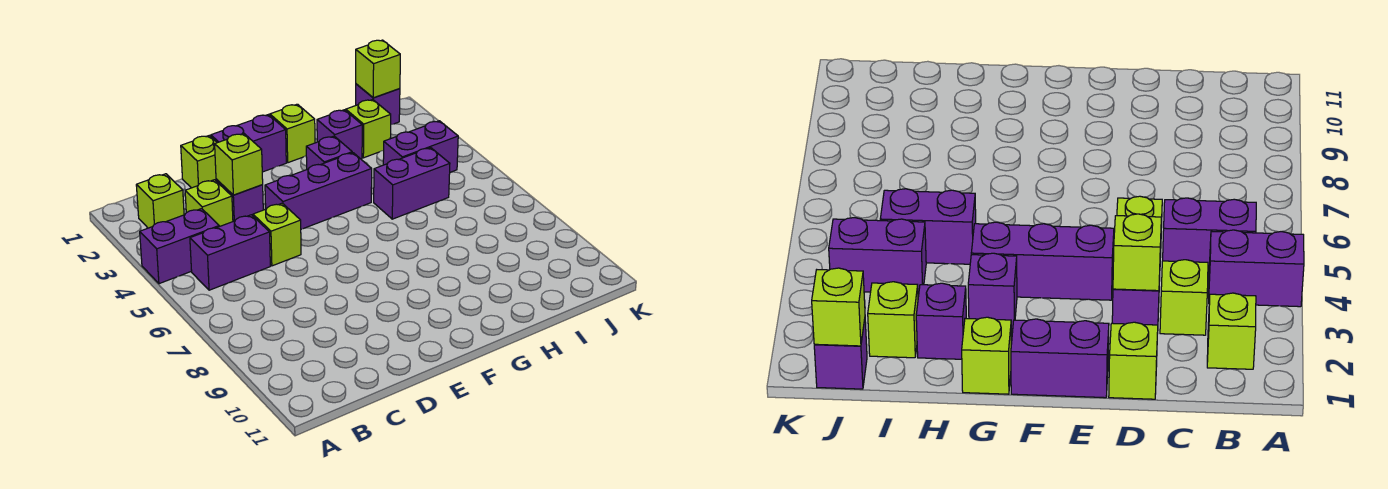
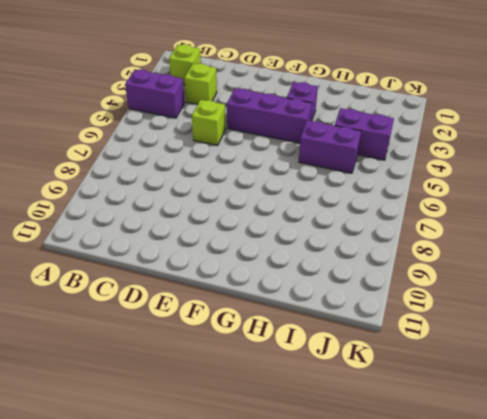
none -> purple brick B5:C5 level 1
none -> lime brick D1 level 1
none -> purple brick D3 level 1

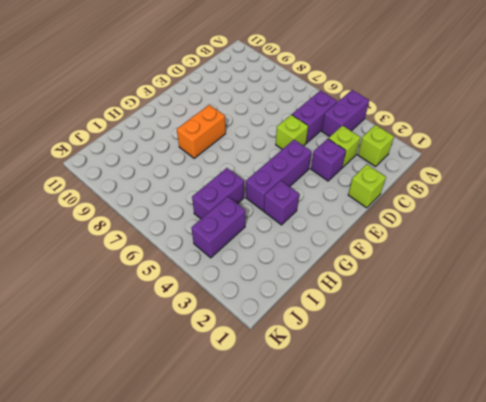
orange brick F8:G8 level 1 -> none
none -> purple brick E1:F1 level 1
none -> lime brick G1 level 1
none -> purple brick H2 level 1

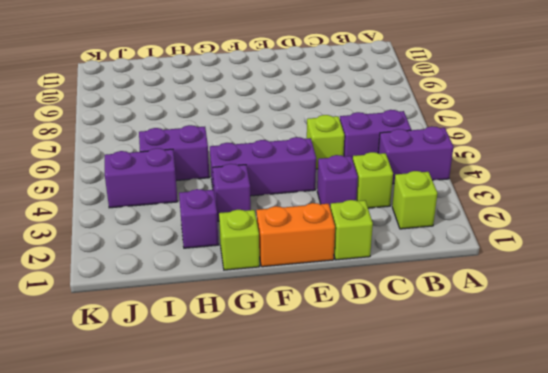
orange brick E1:F1 level 1 -> purple brick E1:F1 level 1
none -> lime brick I2 level 1
none -> purple brick J1 level 1
none -> lime brick D3 level 2

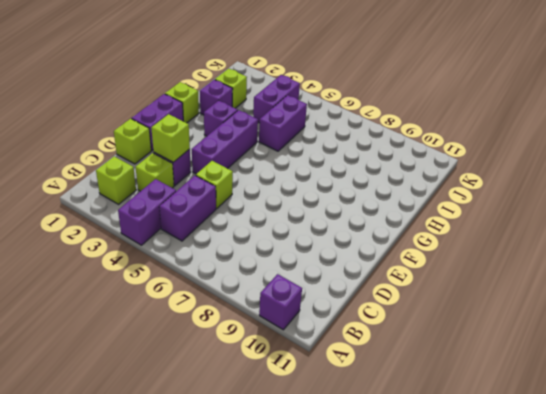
purple brick A10 level 1 -> purple brick J1 level 1
none -> lime brick J1 level 2

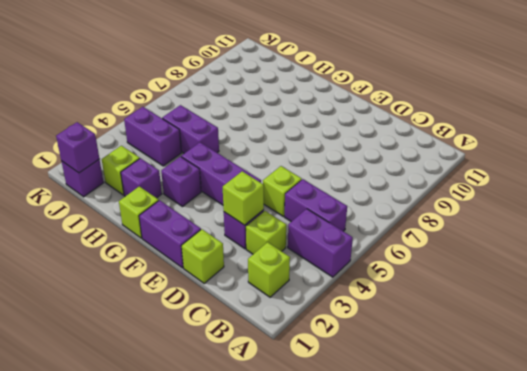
purple brick J1 level 2 -> lime brick J1 level 2

